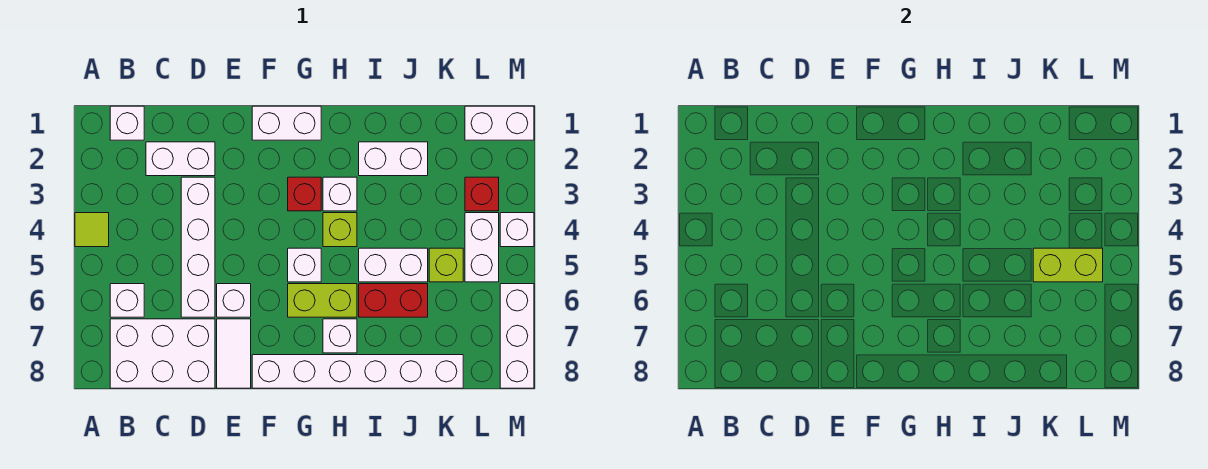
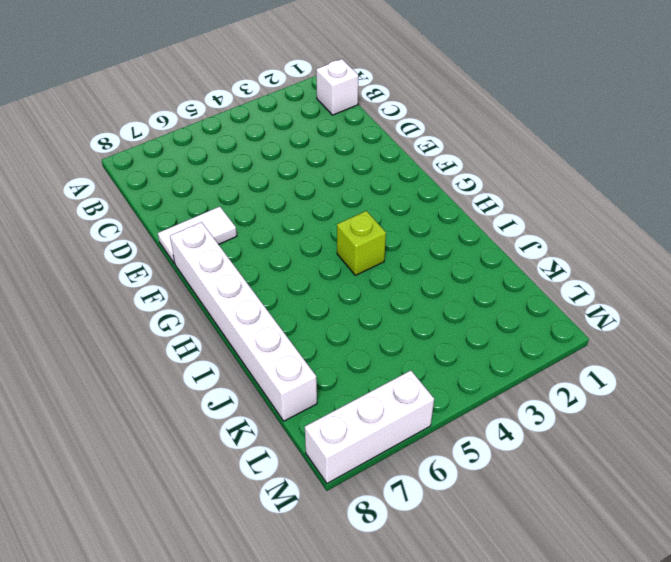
none -> lime tile A4 level 1
none -> white brick B6 level 1
none -> white brick B7:D8 level 1

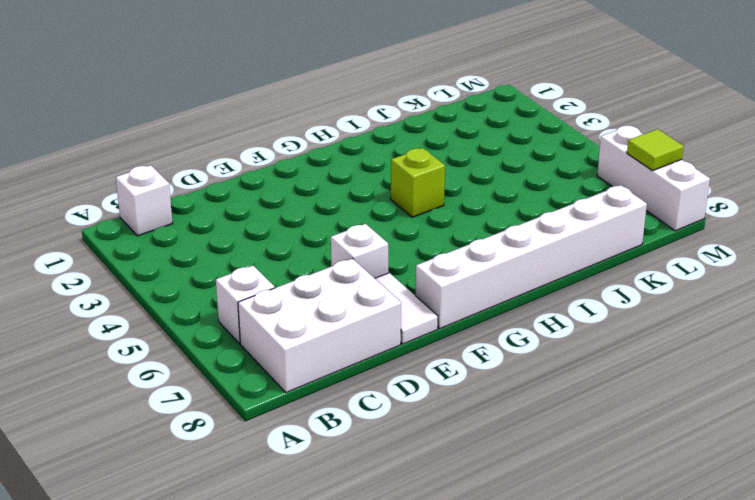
lime tile M7 level 2 -> lime tile A4 level 1
none -> white brick C2:D2 level 1
none -> white brick D3:D6 level 1
none -> white brick F1:G1 level 1

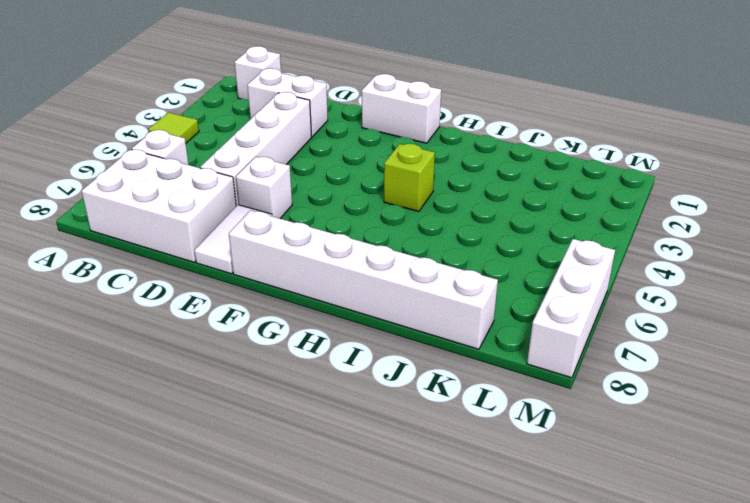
none -> red brick G3 level 1
none -> white brick G5 level 1
none -> lime brick G6:H6 level 1

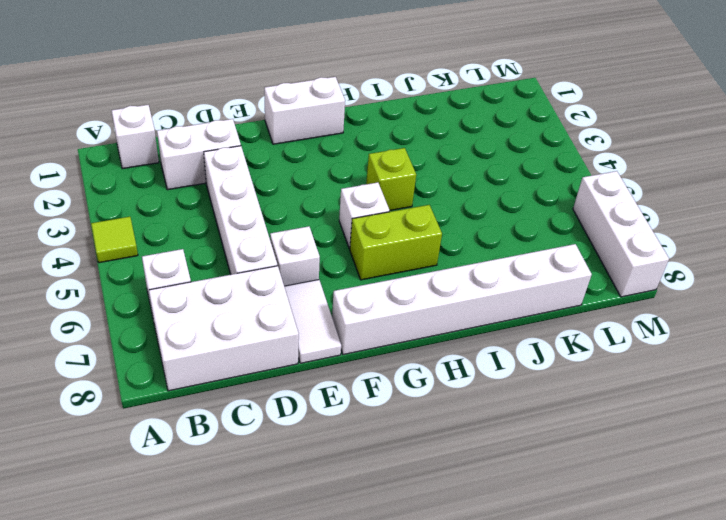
none -> red brick G3 level 1
none -> white brick H3 level 1
none -> white brick H7 level 1

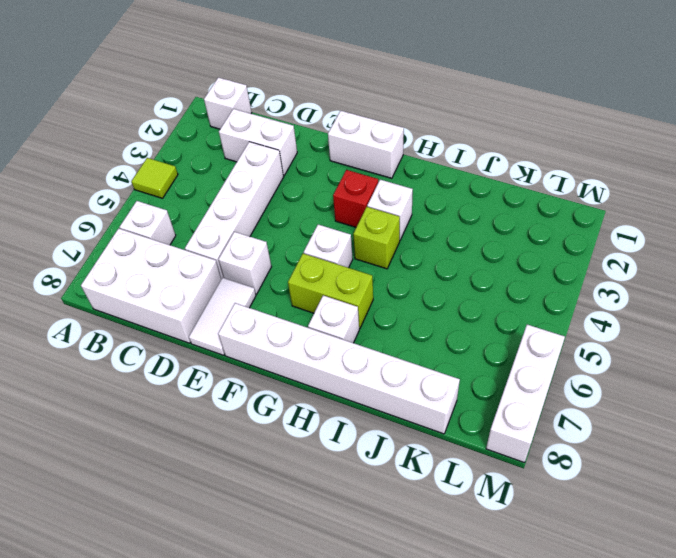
none -> white brick I2:J2 level 1
none -> white brick I5:J5 level 1
none -> red brick I6:J6 level 1

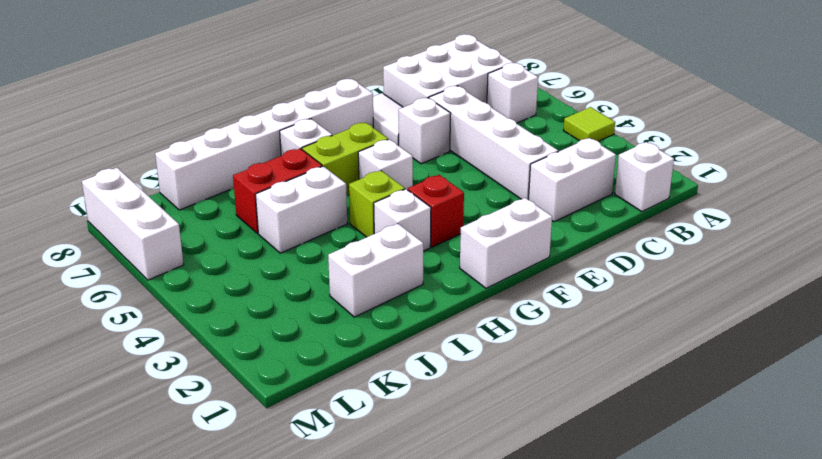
none -> lime brick K5 level 1
none -> white brick L1:M1 level 1
none -> red brick L3 level 1

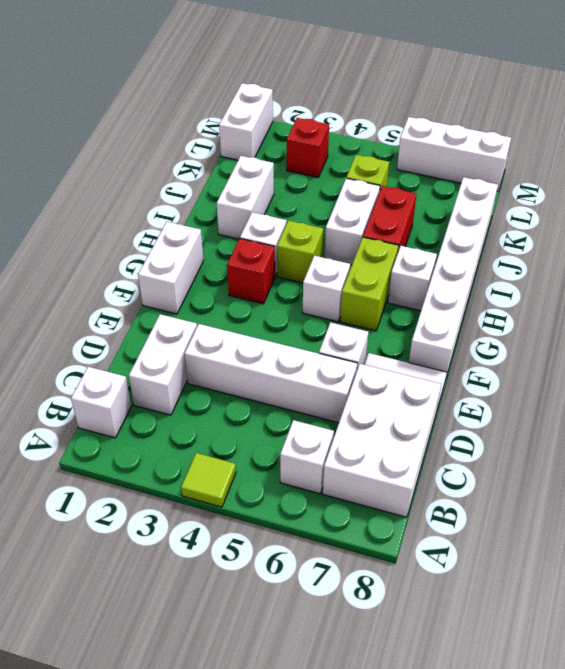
none -> white brick L4:L5 level 1
none -> white brick M4 level 1
none -> lime brick K5:L5 level 2

